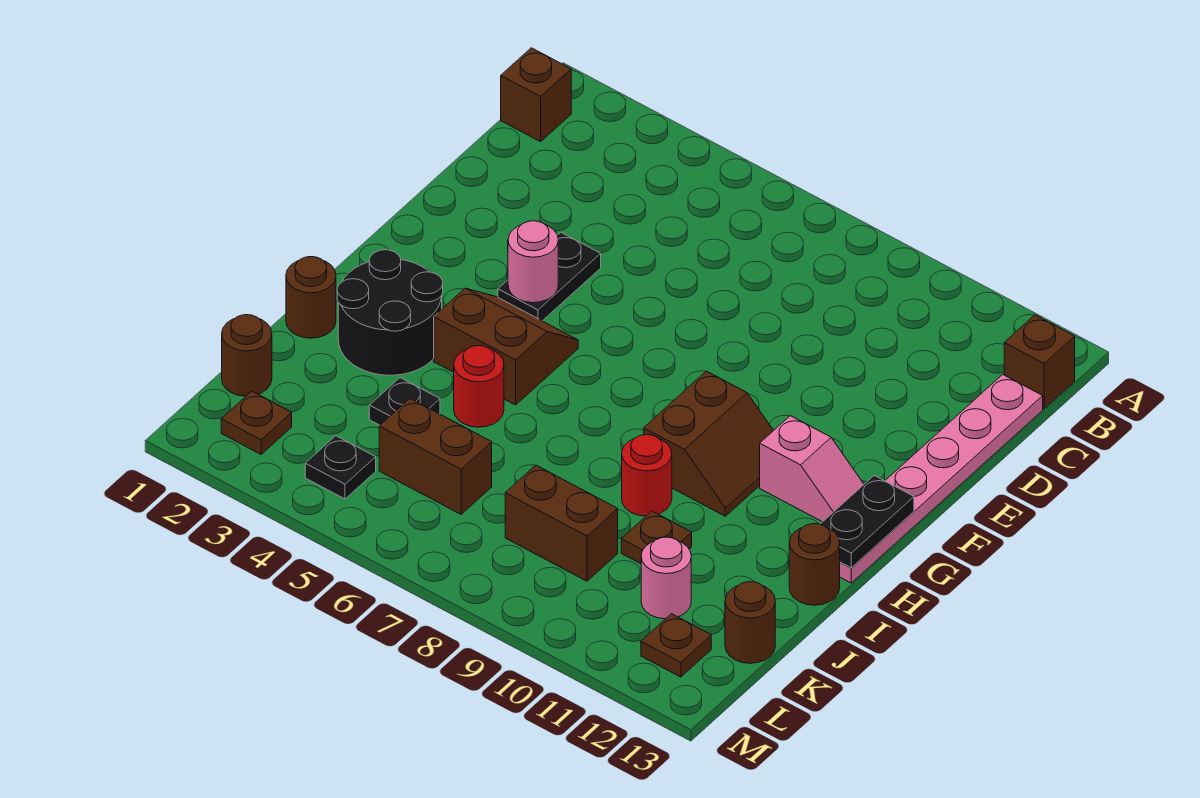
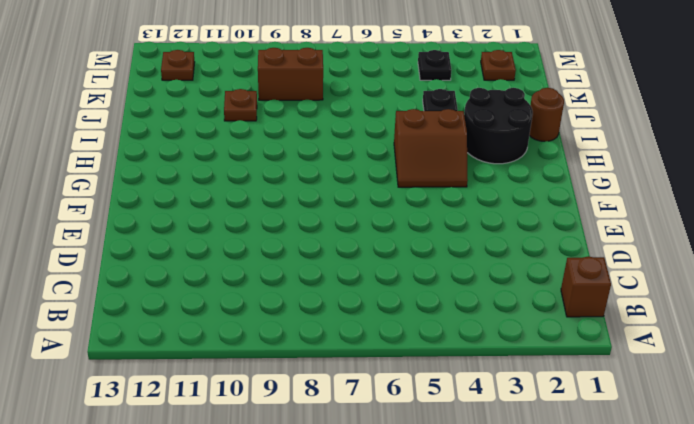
none -> brown brick B13 level 1
none -> pink plate C13:H13 level 1
none -> black plate E4:F4 level 1

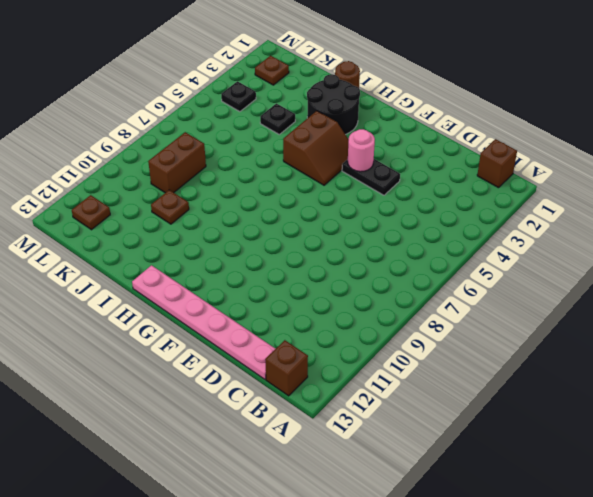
none -> brown slope G9:H10 level 1 top 9
none -> pink slope G11:G12 level 1 top 11
none -> red round brick I5 level 1

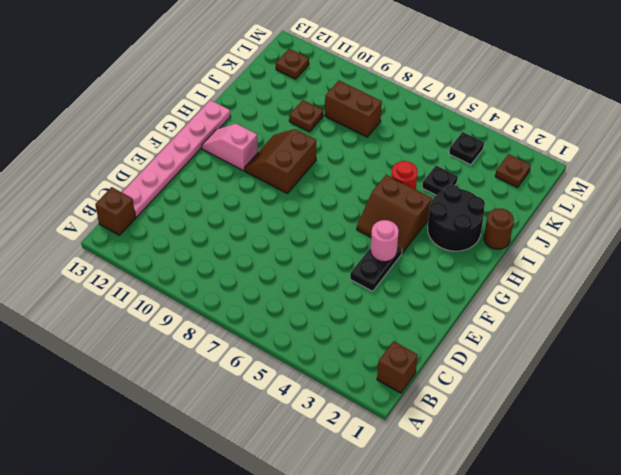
none -> red round brick I9 level 1
none -> brown round brick I13 level 1
none -> brown round brick K1 level 1

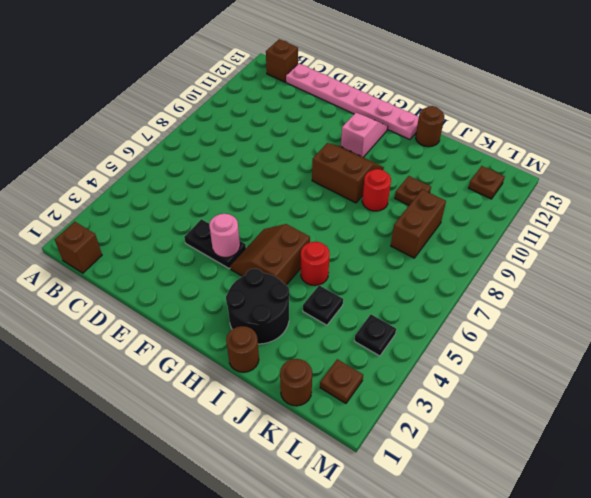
none -> brown brick K5:K6 level 1
none -> pink round brick K11 level 1
none -> brown round brick K13 level 1

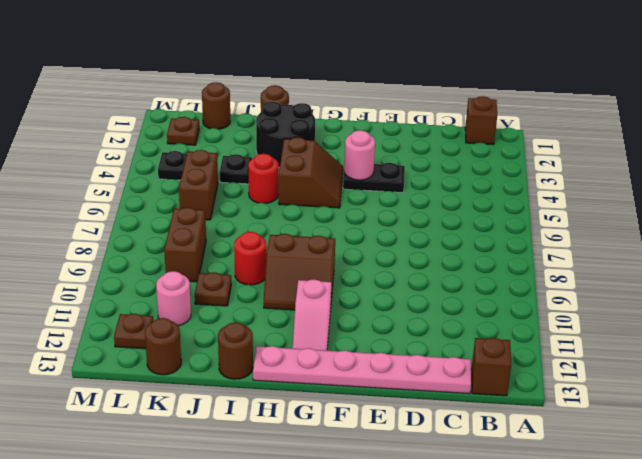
none -> black plate G13:H13 level 2

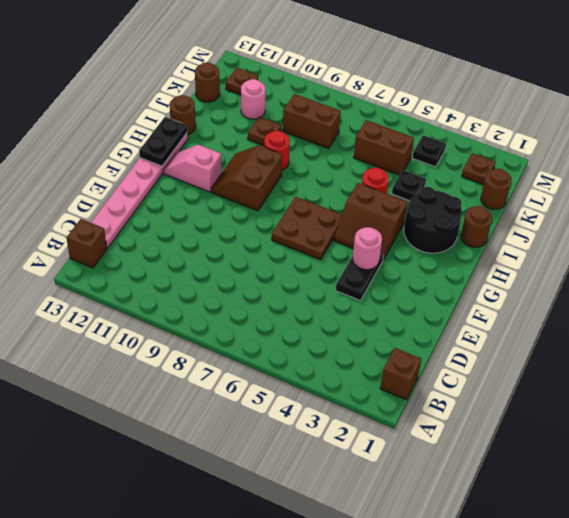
brown plate F6:G7 level 1 -> none

